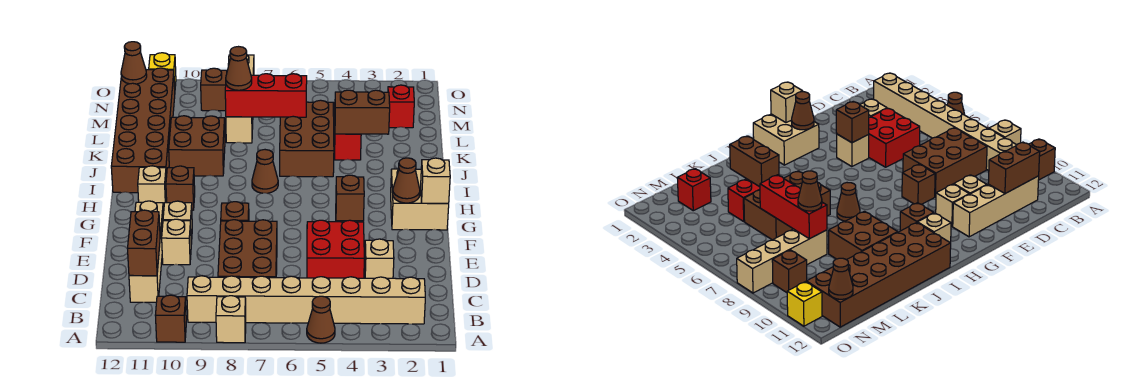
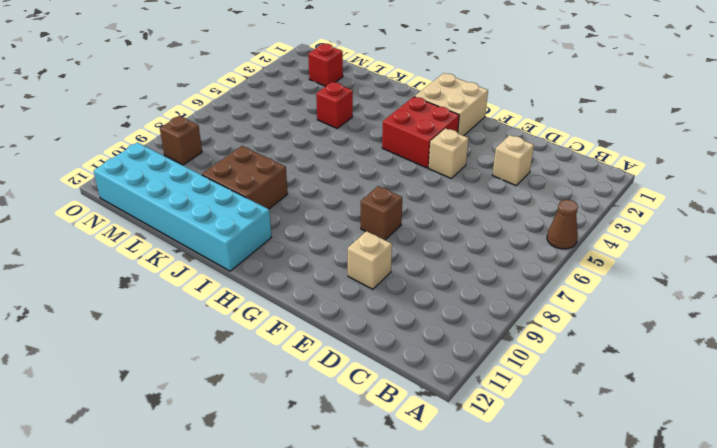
red brick G3:H4 level 1 -> red brick D4:E5 level 1
cyan brick I11:N12 level 1 -> brown brick I11:N12 level 1
red brick K4 level 1 -> red brick K4:L4 level 1
none -> tan brick A8 level 1
none -> brown brick A10 level 1
none -> tan brick B2:B9 level 1
none -> brown brick C7:E8 level 1

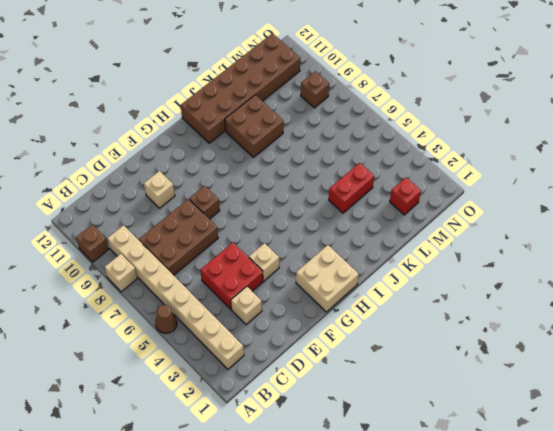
none -> tan brick C11:F11 level 1
none -> tan brick F10 level 1
none -> brown brick H10 level 1
none -> tan brick H11 level 1

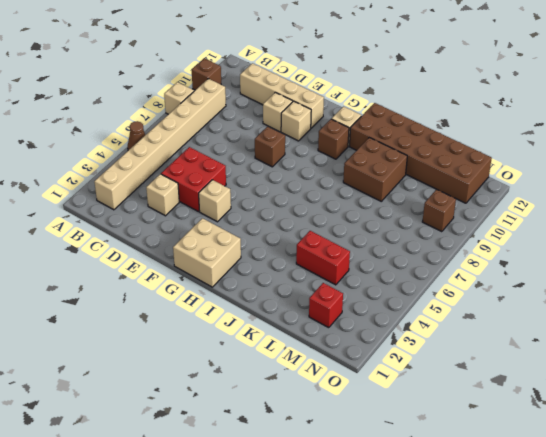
none -> brown brick C7:E8 level 1
none -> brown cone I7 level 1
none -> brown brick J5:L6 level 1
none -> tan brick L8:O8 level 1

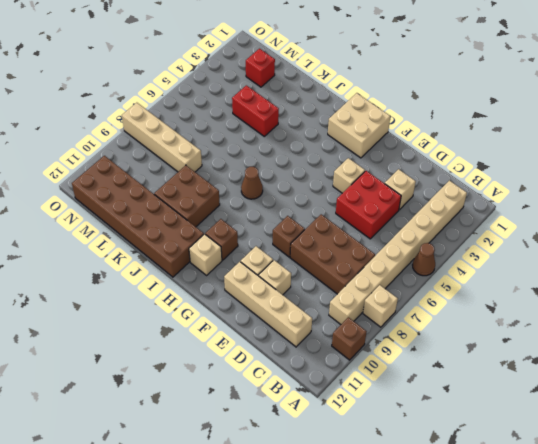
none -> brown brick J5:L6 level 1
none -> brown brick N9 level 1
none -> yellow brick O11 level 1
none -> brown brick C11:D11 level 2

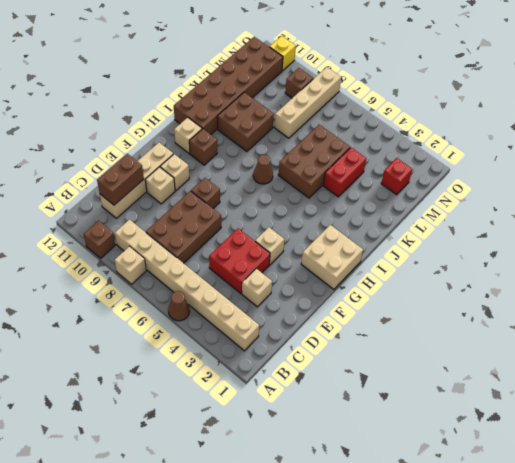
none -> brown brick F4 level 2
none -> tan brick G1 level 2
none -> brown cone G2 level 2
none -> brown brick K3:K4 level 2

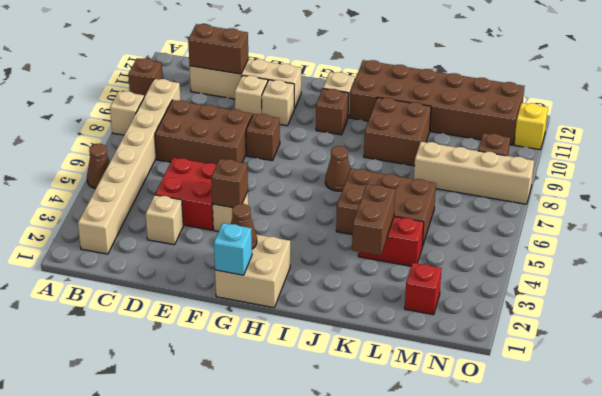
cyan brick G1 level 2 -> tan brick G1 level 2
none -> red brick L6:L8 level 2
none -> brown cone N12 level 2
none -> brown cone L8 level 3

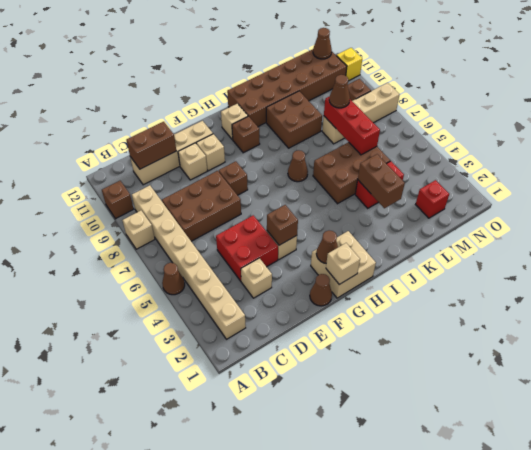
brown cone F1 level 1 -> none

